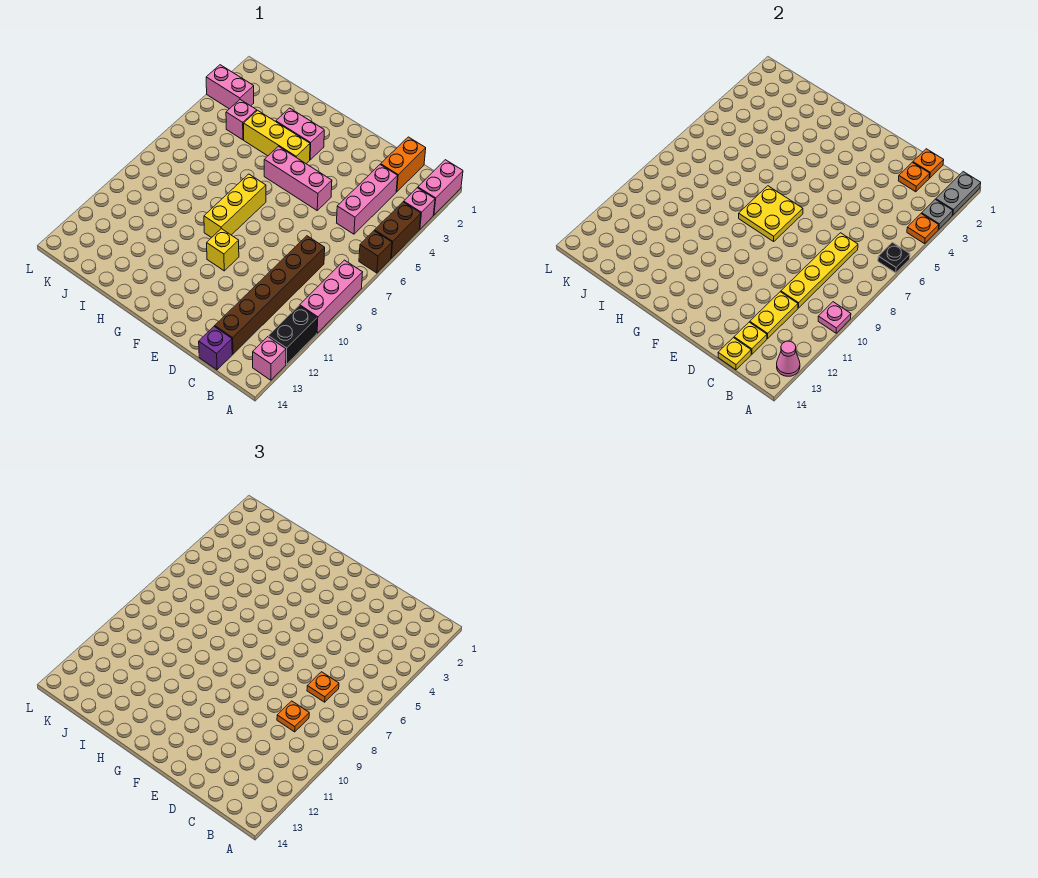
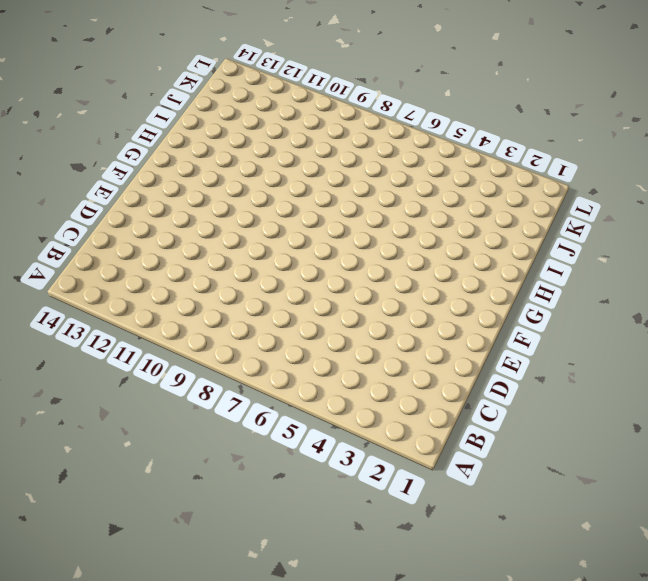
none -> pink brick A1:A2 level 1
none -> pink brick A3 level 1
none -> brown brick A4:A5 level 1
none -> brown brick A6 level 1

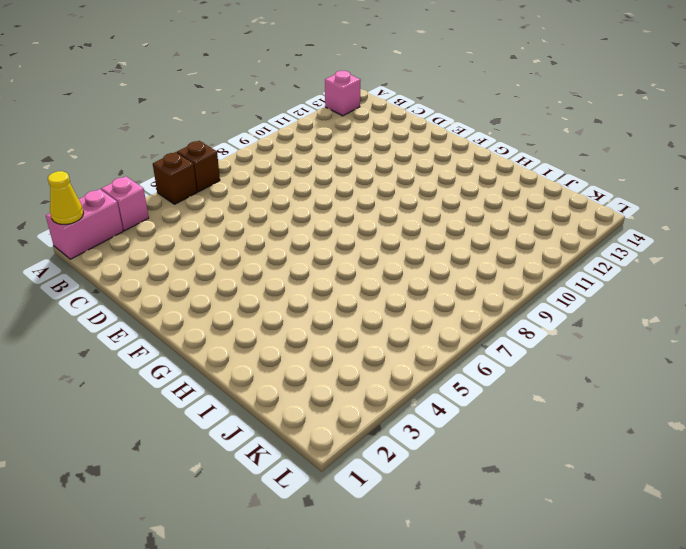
yellow cone A1 level 2 -> grey plate A1:A2 level 2
brown brick A5 level 1 -> brown brick A4:A5 level 1
none -> pink brick A8:A10 level 1
none -> black brick A11:A12 level 1
none -> orange brick C1:C2 level 1
none -> pink brick C3:C5 level 1

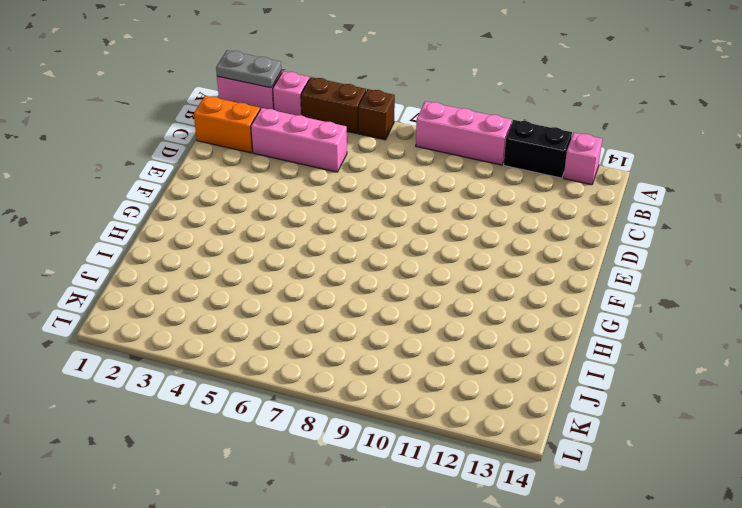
none -> brown brick C8:C13 level 1
none -> purple brick C14 level 1
none -> pink brick E5:G5 level 1
none -> yellow brick F10 level 1

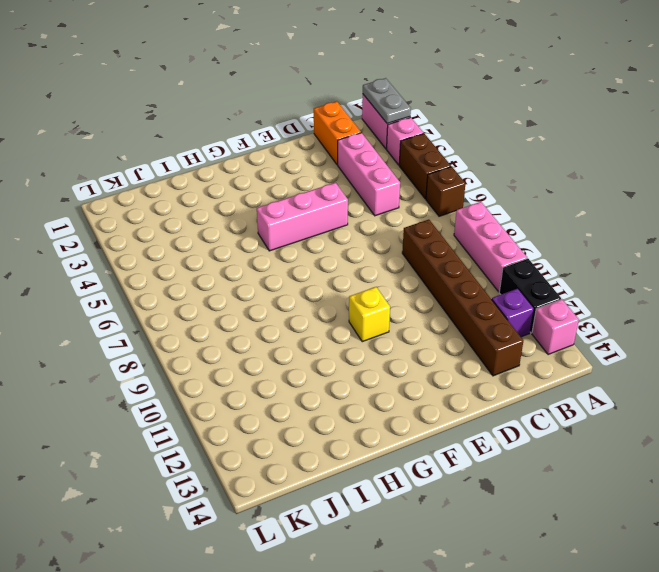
purple brick B12 level 1 -> purple brick C14 level 1
none -> pink brick G3:H3 level 1
none -> yellow brick G4:I4 level 1
none -> yellow brick G7:G9 level 1
none -> pink brick J4 level 1

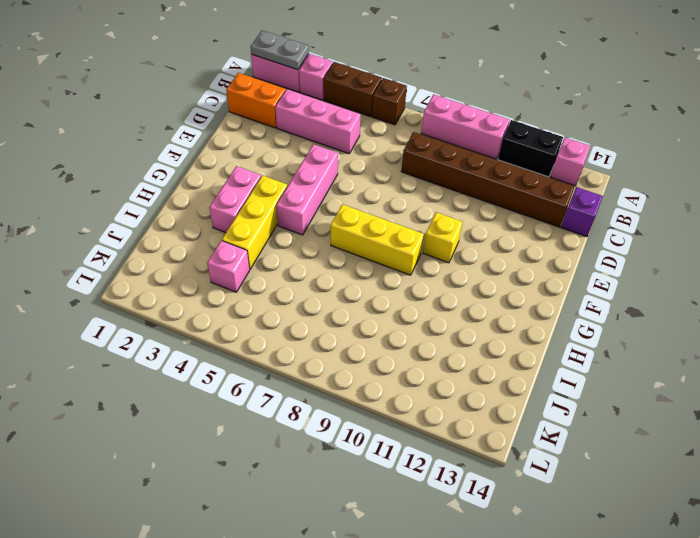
none -> pink brick K3:L3 level 1
none -> grey plate A3 level 2
none -> orange plate A4 level 2
none -> black plate A6 level 2

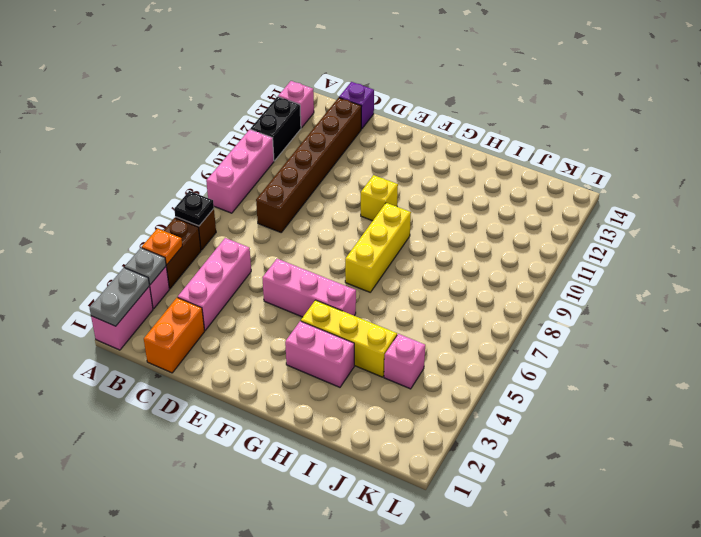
none -> pink brick K3:L3 level 1
none -> pink plate A10 level 2
none -> pink cone A13 level 2
none -> orange plate C1 level 2

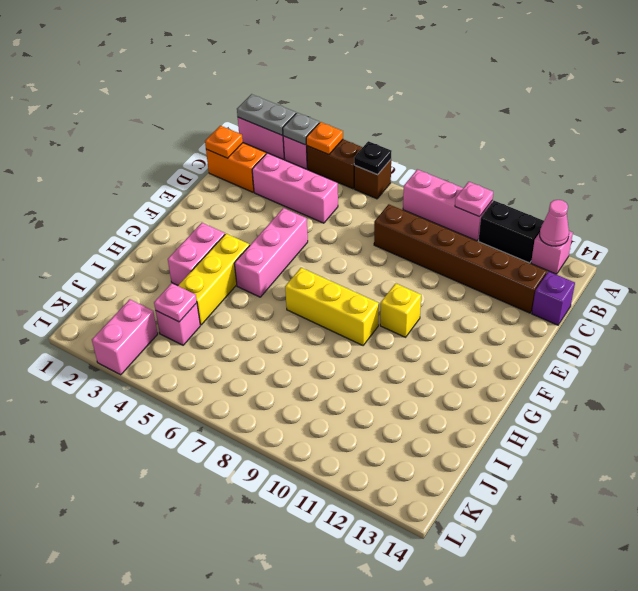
pink plate J4 level 2 -> none
none -> orange plate C2 level 2
none -> yellow plate C7:C10 level 2
none -> yellow plate C11:C12 level 2
none -> yellow plate C13 level 2

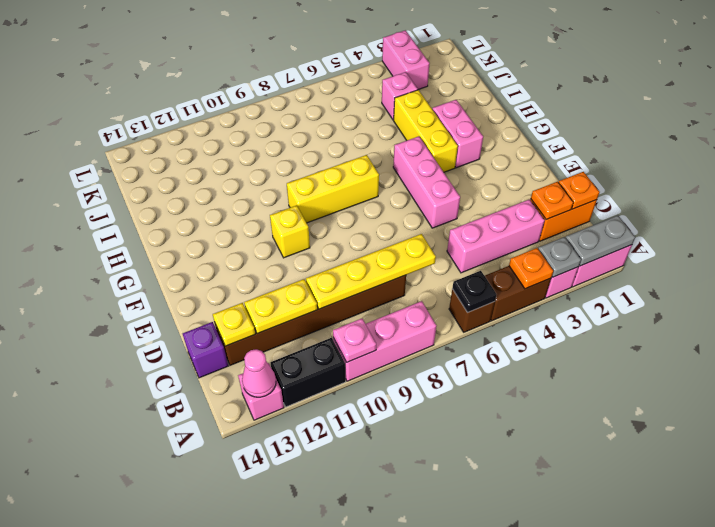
none -> yellow plate C14 level 2
none -> yellow plate F7:G8 level 2
none -> orange plate C7 level 3
none -> orange plate C9 level 3

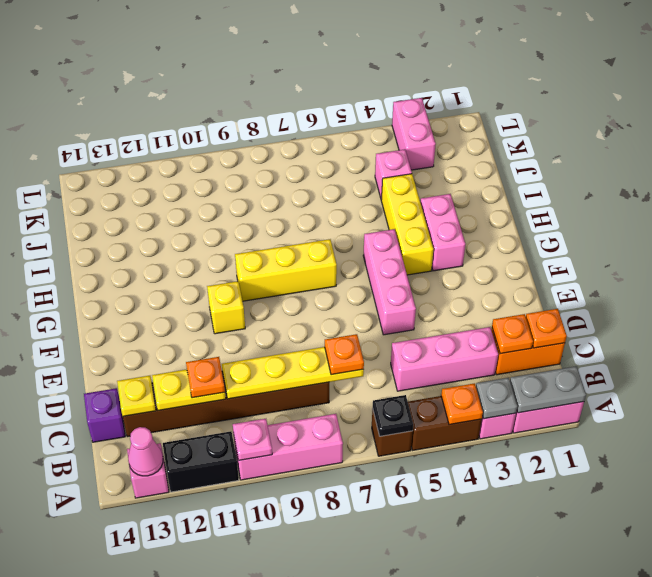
orange plate C11 level 3 -> orange plate C9 level 3
none -> yellow plate C14 level 2
none -> yellow plate F7:G8 level 2

